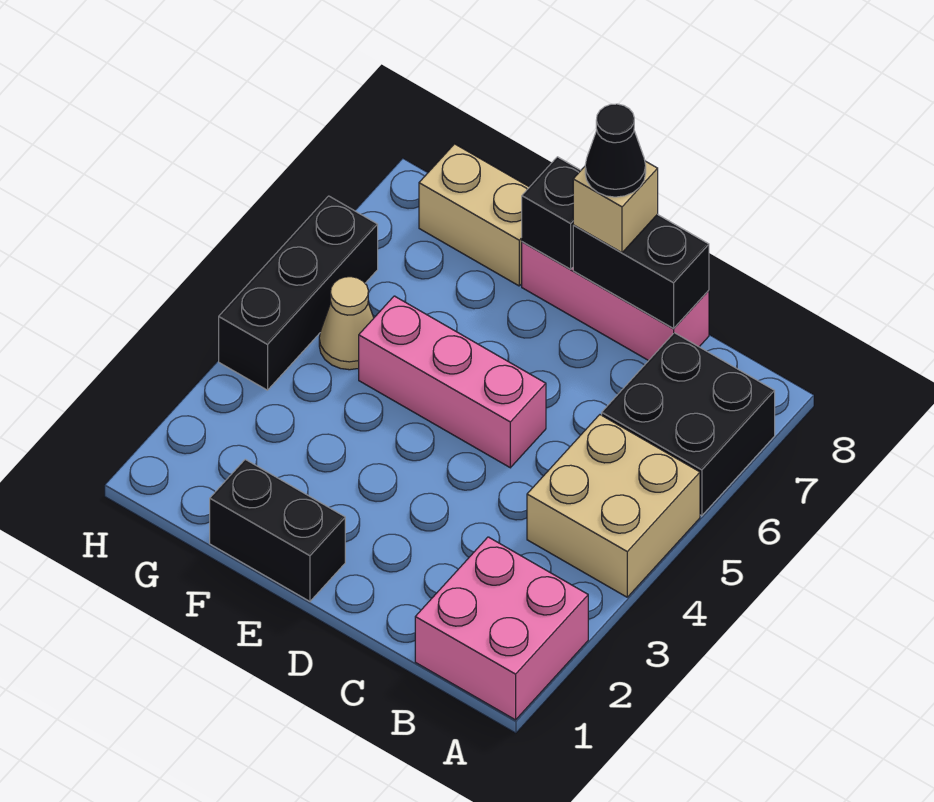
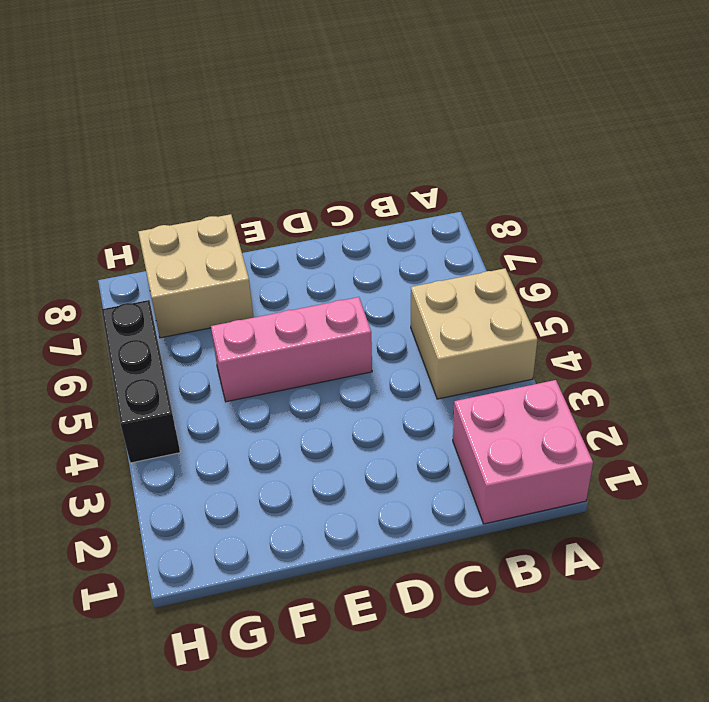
tan brick F7:G8 level 1 -> tan brick F8:G8 level 1
none -> black brick A6:B7 level 1
none -> pink brick C8:E8 level 1
none -> black brick E1:F1 level 1

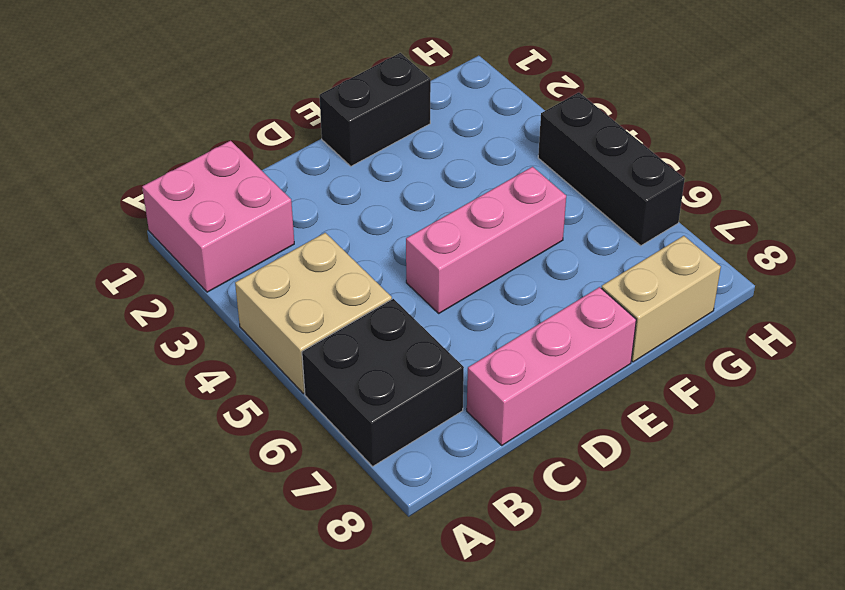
none -> tan cone G5 level 1
none -> black brick C8:D8 level 2
none -> black brick E8 level 2

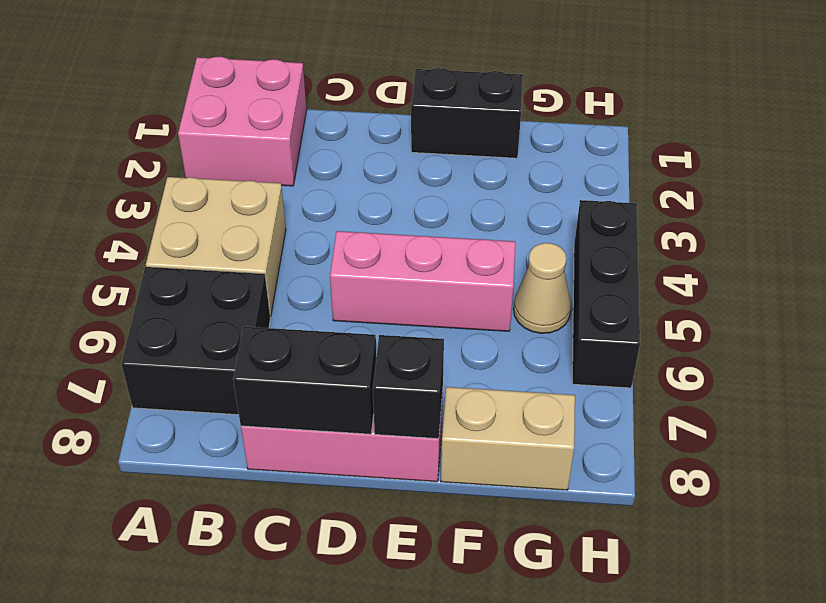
none -> tan brick D8 level 3
none -> black cone D8 level 4

